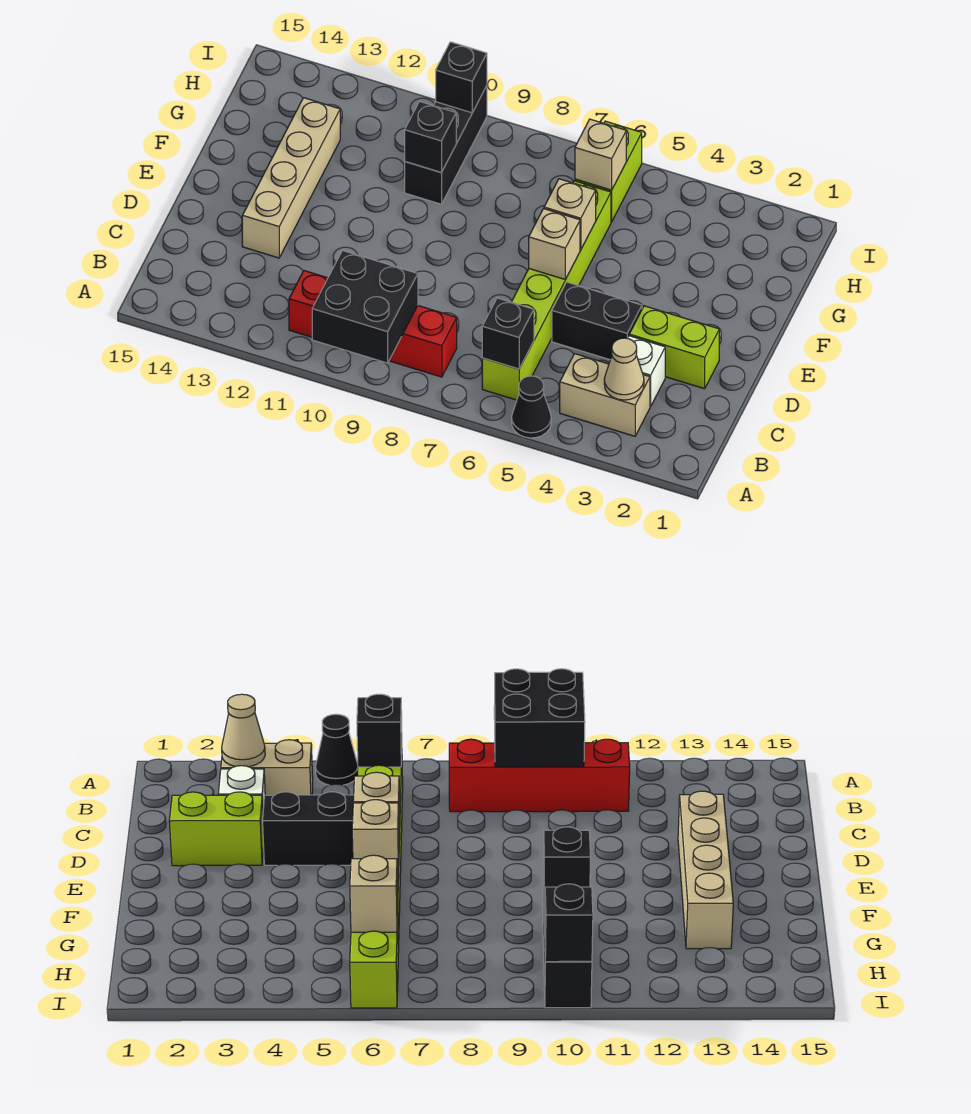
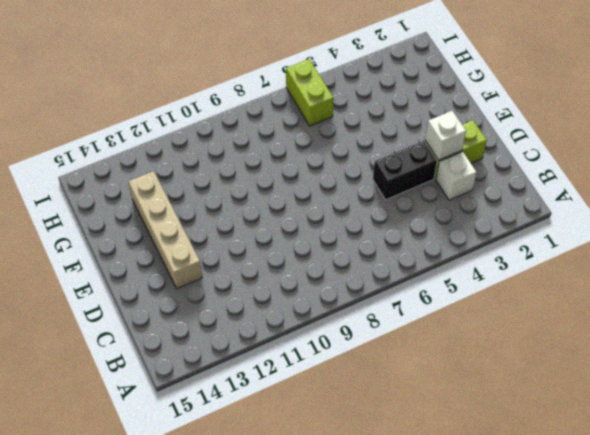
white brick D3 level 2 -> none
none -> black cone A5 level 1
none -> tan brick B3:B4 level 1
none -> lime brick B6:G6 level 1

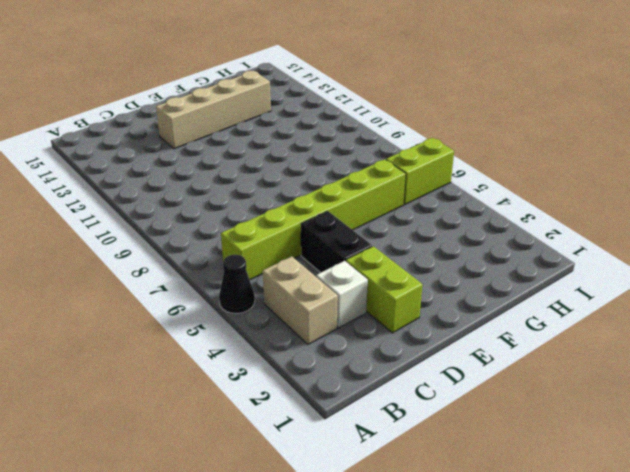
none -> red brick B8:B11 level 1
none -> black brick G10:I10 level 1
none -> black brick A9:B10 level 2

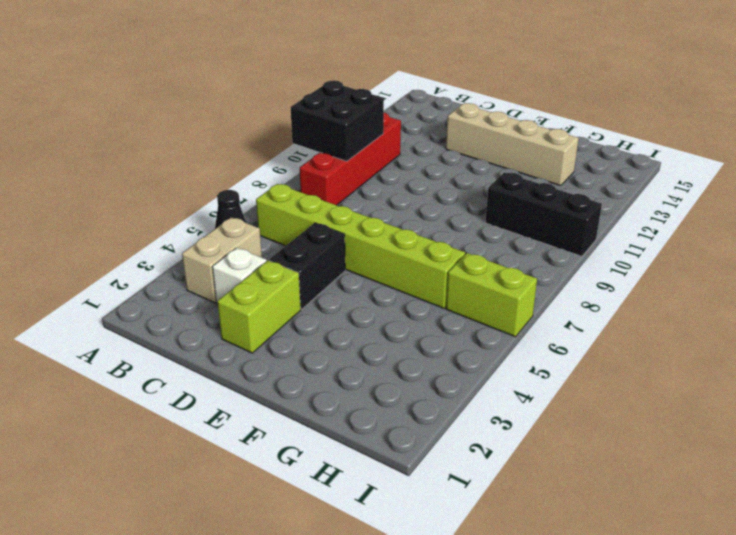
none -> tan cone B3 level 2
none -> black brick B6 level 2
none -> tan brick E6 level 2

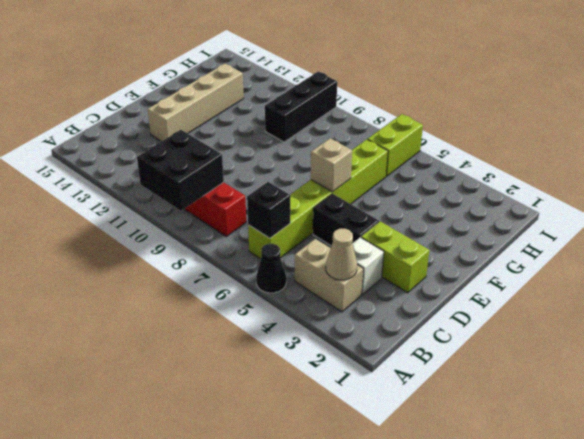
none -> tan brick F6 level 2
none -> black brick G10 level 2
none -> tan brick H6 level 2

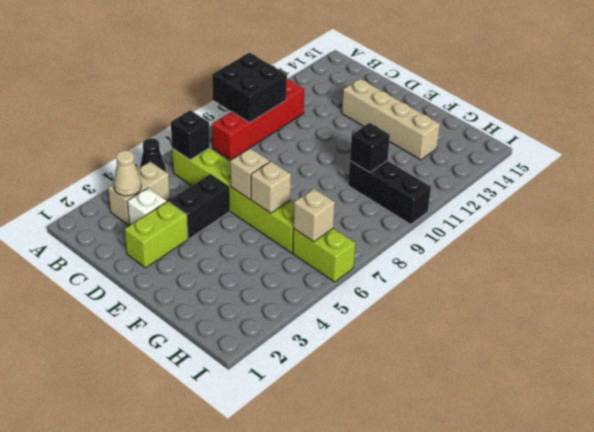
none -> black brick I10 level 2

